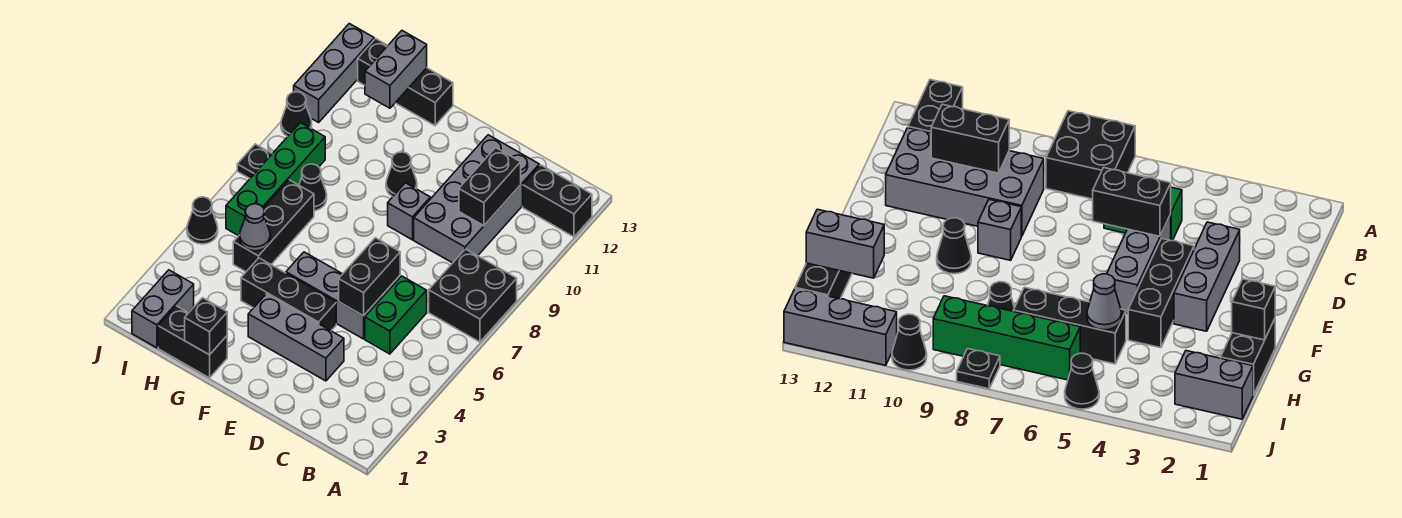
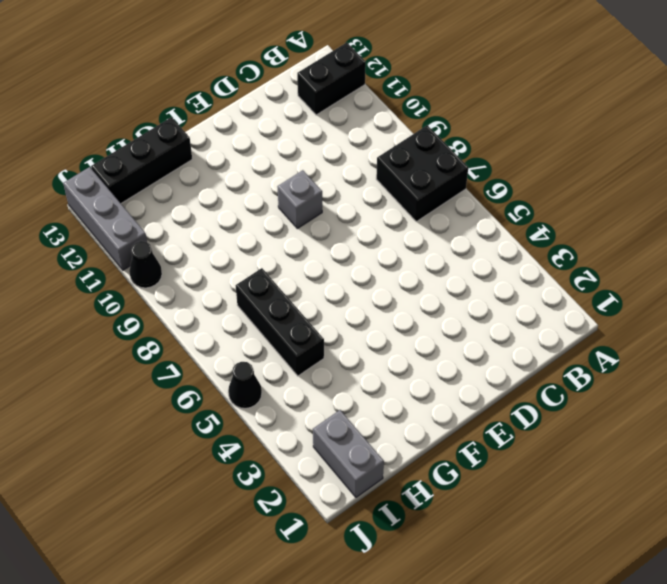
none -> green brick C5:C6 level 1
none -> grey brick C9:D12 level 1
none -> grey brick D3:F3 level 1

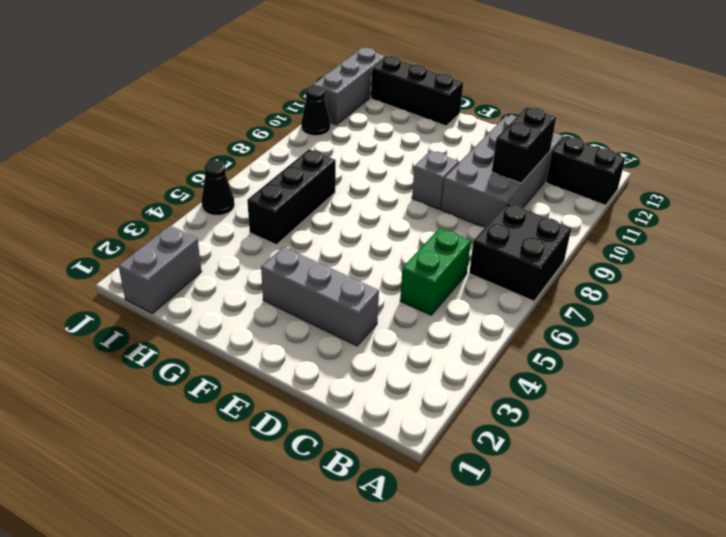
none -> grey brick D5:F5 level 1
none -> black brick E4:G4 level 1
none -> black cone F10 level 1

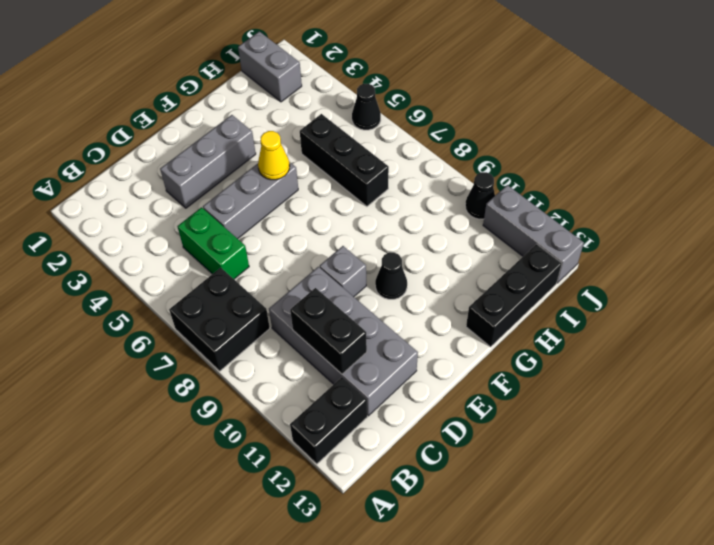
yellow cone F5 level 2 -> none
none -> black brick E4:G4 level 1
none -> black brick G1:H1 level 1
none -> black cone H8 level 1

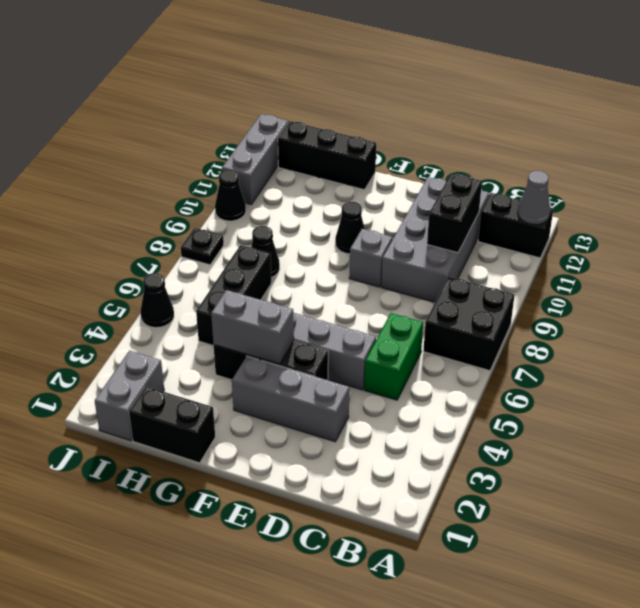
grey cone A12 level 2 -> grey cone H5 level 2
grey brick F4:G4 level 2 -> grey brick H12:H13 level 2
none -> green brick I6:I9 level 1
none -> black brick D5:D6 level 2
none -> black brick G1 level 2

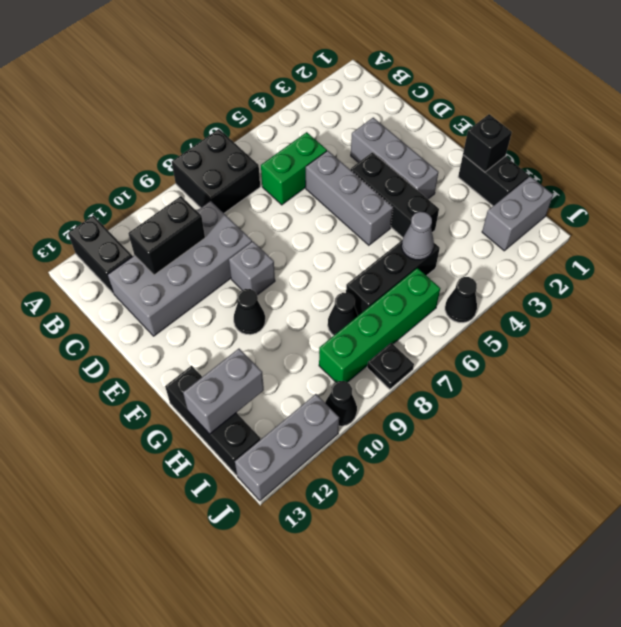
none -> black brick D5:D6 level 2

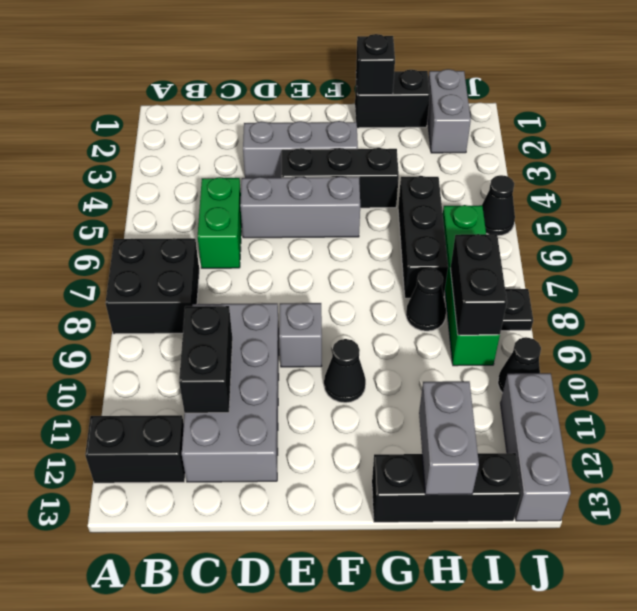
black brick I8:I9 level 2 -> black brick D5:D6 level 2
none -> grey cone H5 level 2

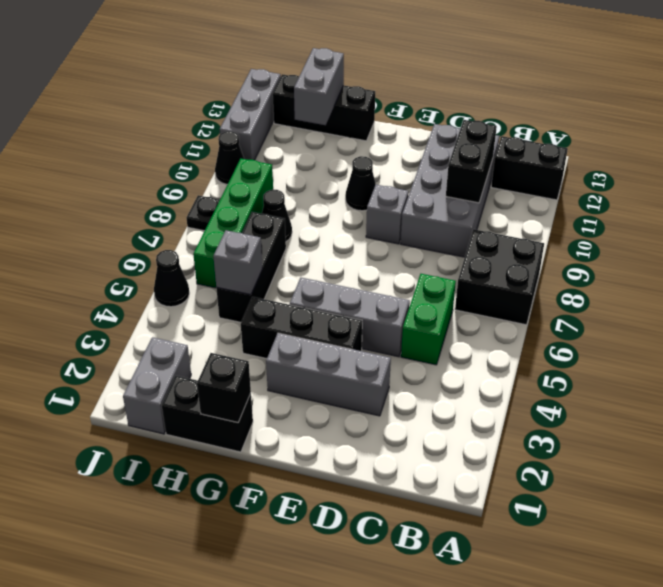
grey brick H5 level 2 -> grey cone H5 level 2
none -> black brick D5:D6 level 2

